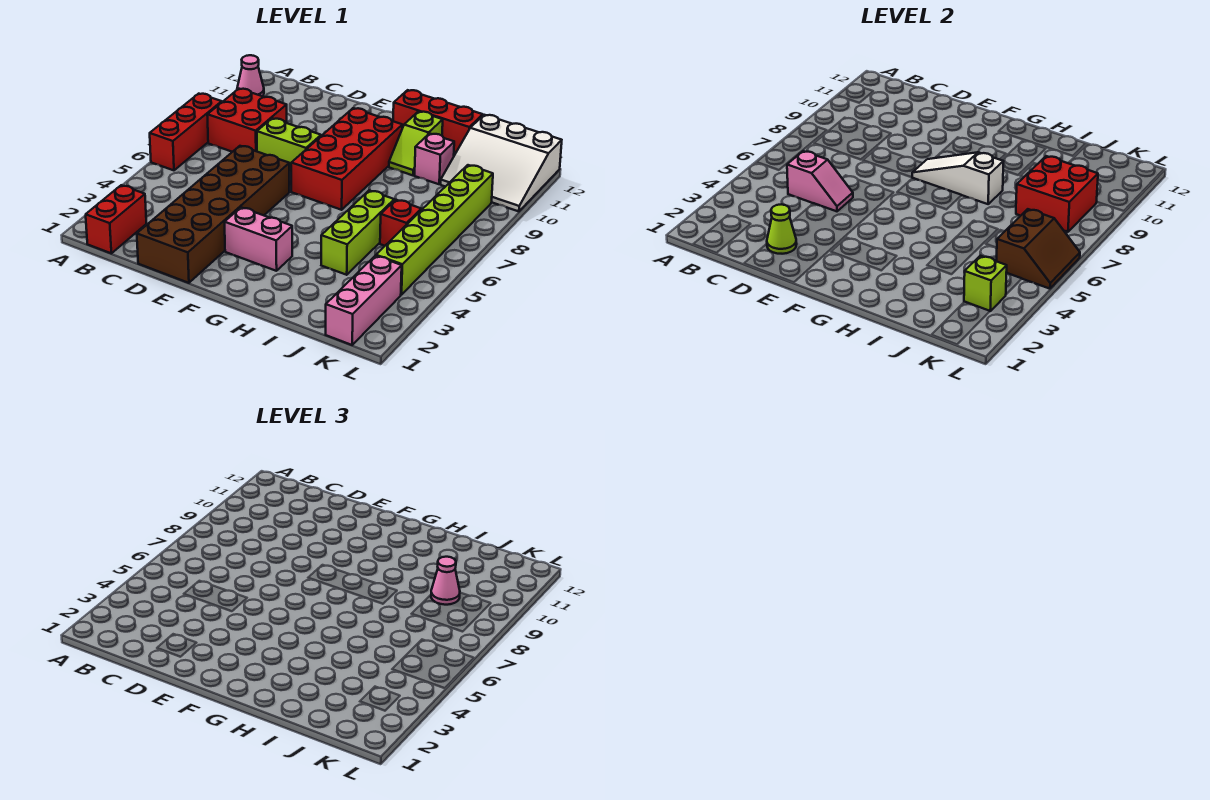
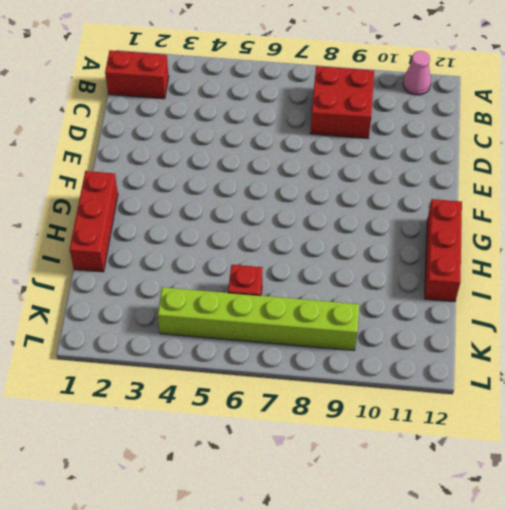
red brick G1:I1 level 1 -> red brick A6:A8 level 1
none -> brown brick D1:E6 level 1
none -> lime brick D8:E8 level 1
none -> pink brick F3:G3 level 1

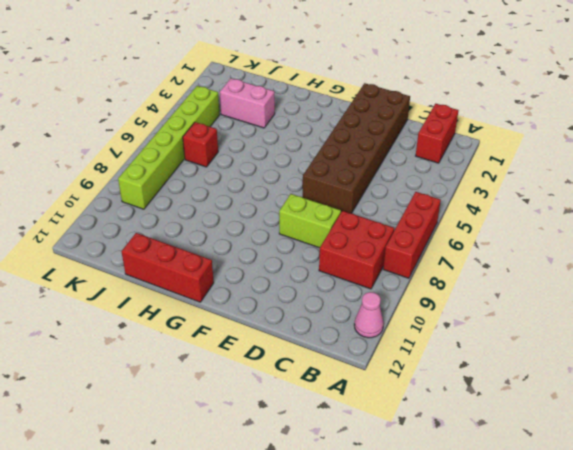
pink brick I3:J3 level 1 -> pink brick F3:G3 level 1
none -> red brick F7:G10 level 1
none -> lime slope H10:H11 level 1 top 11
none -> lime brick I4:I6 level 1

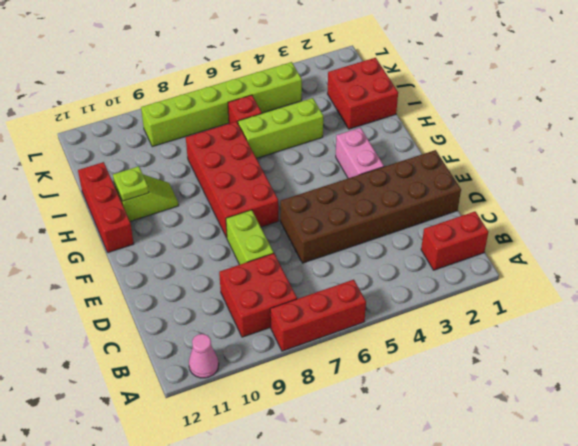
red brick F7:I8 level 1 -> red brick F7:G10 level 1
lime plate H11 level 2 -> none
red brick I1:J2 level 1 -> red brick J8:K9 level 2
none -> pink brick I10 level 1
none -> white slope J10:L12 level 1 top 12
none -> pink brick K1:K3 level 1

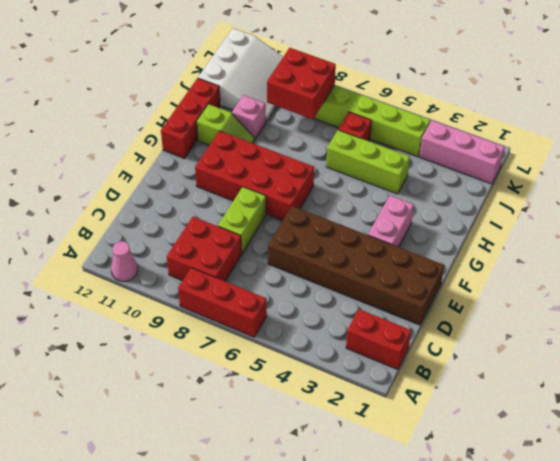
none -> pink slope C5:D5 level 2 top C
none -> lime cone D2 level 2
none -> white slope F8:H8 level 2 top H

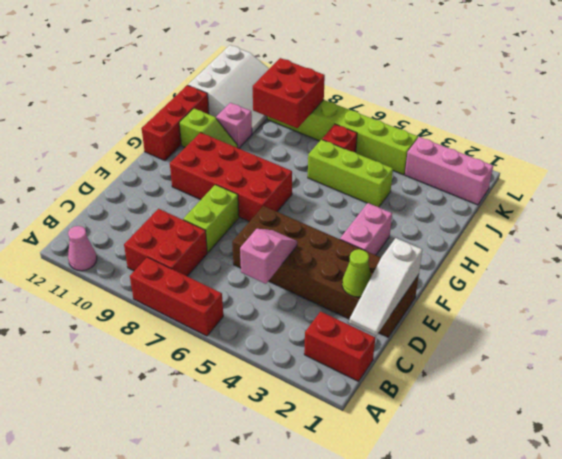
white slope C1:E1 level 2 top E -> white slope F8:H8 level 2 top H
none -> lime brick K3 level 2
none -> brown slope K5:L6 level 2 top K
none -> pink cone J9 level 3

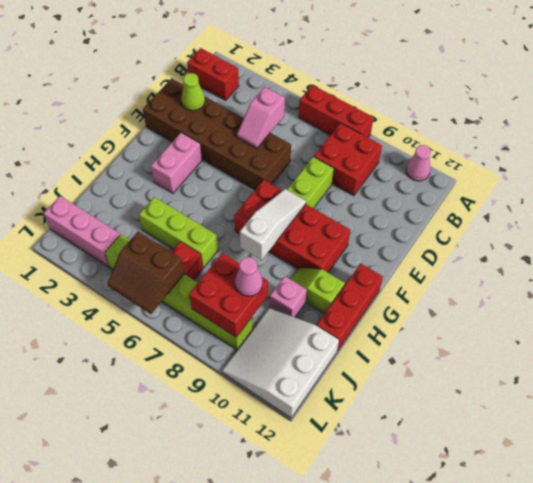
none -> lime brick K3 level 2

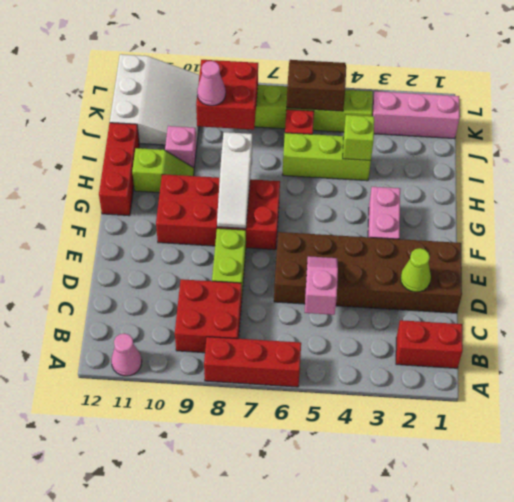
lime brick I4 level 2 -> lime brick K3 level 2

